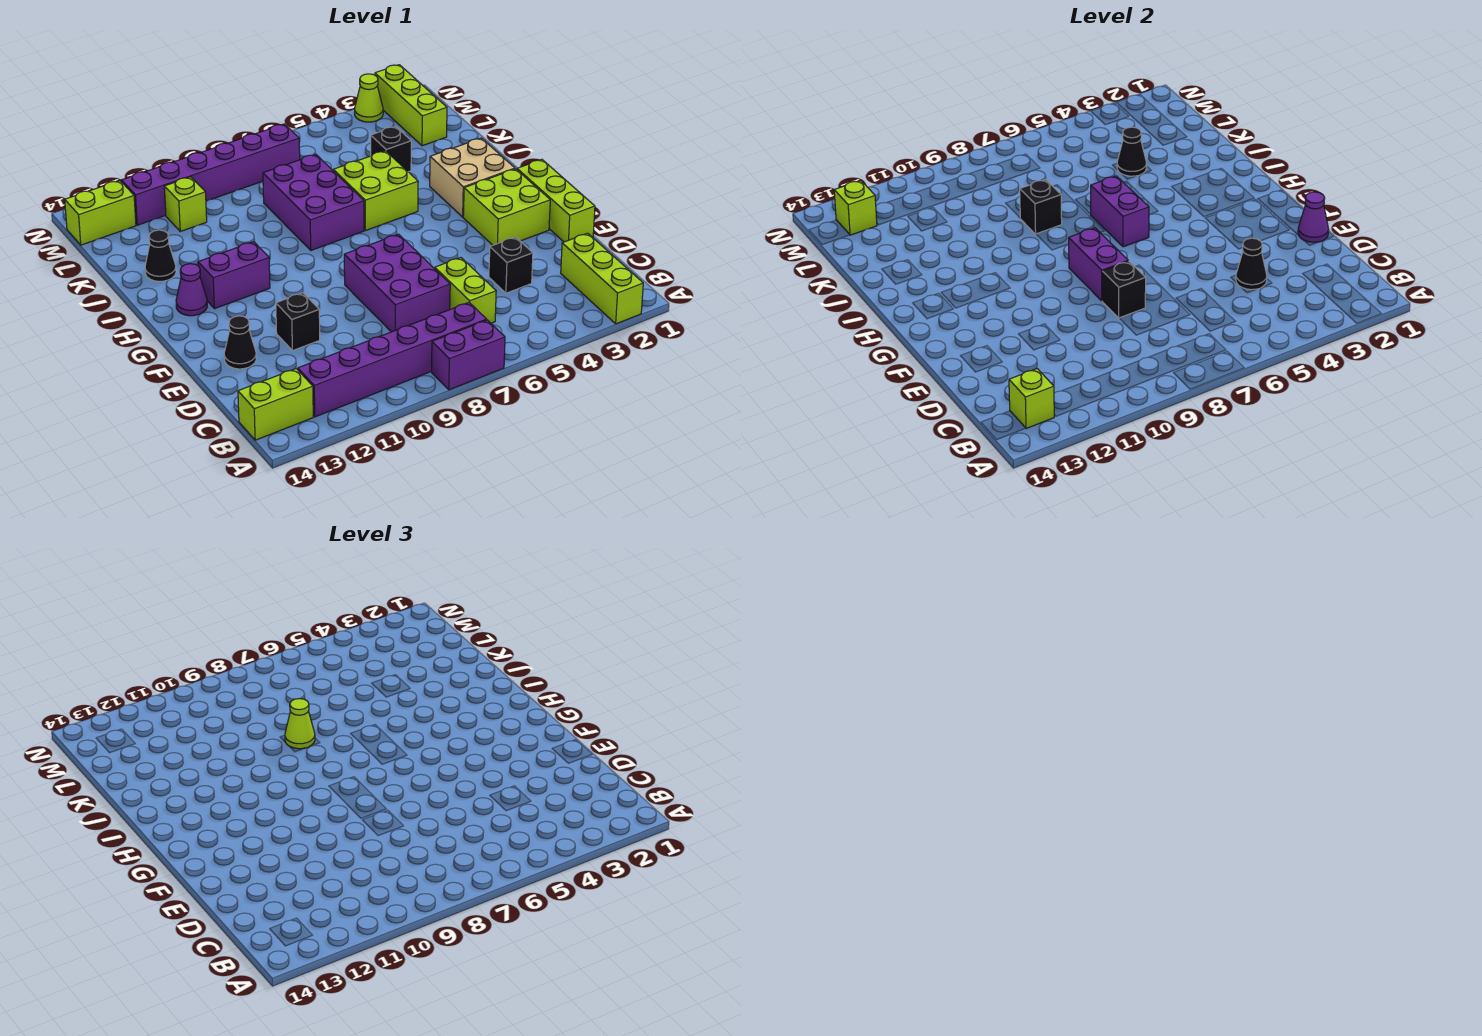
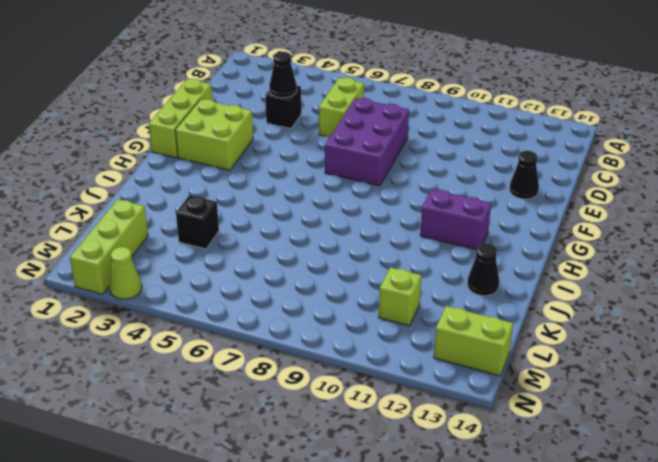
none -> lime brick A2:C2 level 1
none -> purple brick A7:A8 level 1
none -> purple brick B7:B12 level 1
none -> lime brick B13:B14 level 1

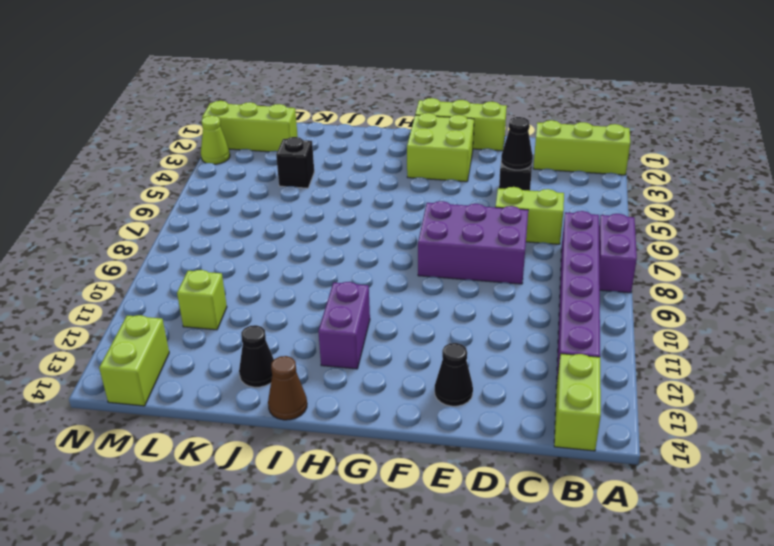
brown cone I14 level 1 -> none
none -> black brick E11 level 1
none -> tan brick H2:I3 level 1
none -> purple cone H13 level 1
none -> lime brick I5:J6 level 1

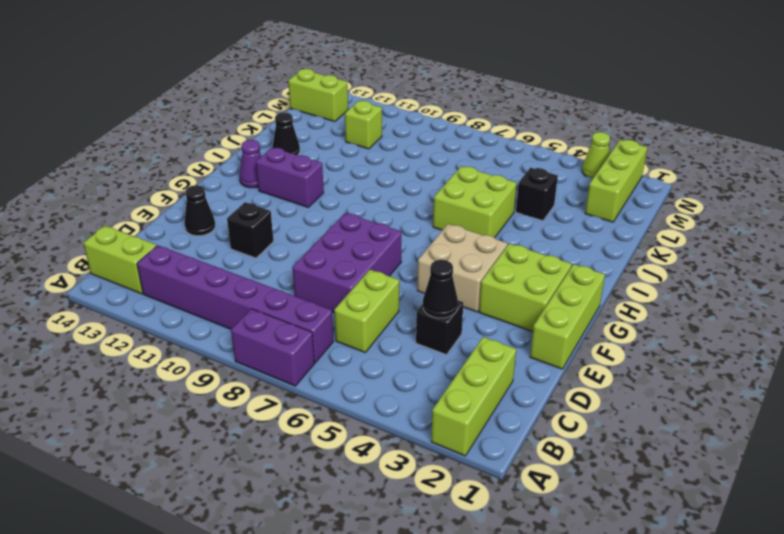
tan brick F4:G5 level 1 -> tan brick H2:I3 level 1
none -> purple brick I7:K8 level 1
none -> purple brick M7:M12 level 1
none -> lime brick B13 level 2
none -> purple cone E1 level 2

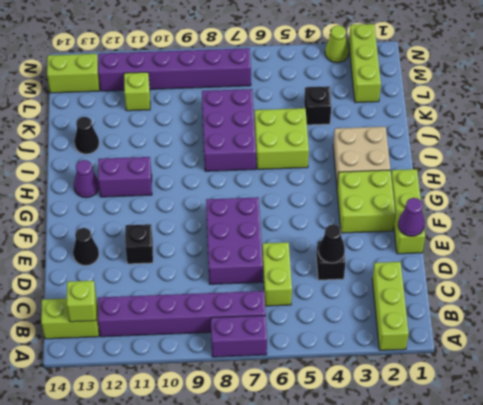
none -> black brick E8 level 2
none -> purple brick F8:G8 level 2
none -> purple brick H6:I6 level 2
none -> black brick J8 level 2

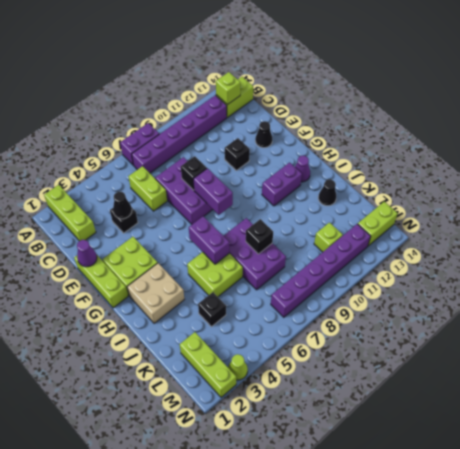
none -> black cone K4 level 2
none -> lime brick M13 level 2
none -> lime cone J8 level 3

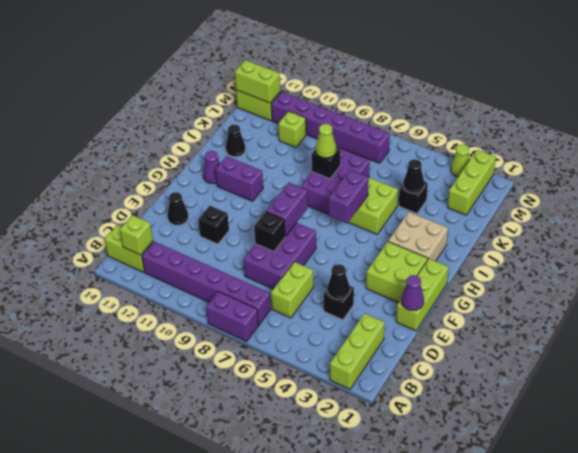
lime brick M13:M14 level 2 -> lime brick M13 level 2

